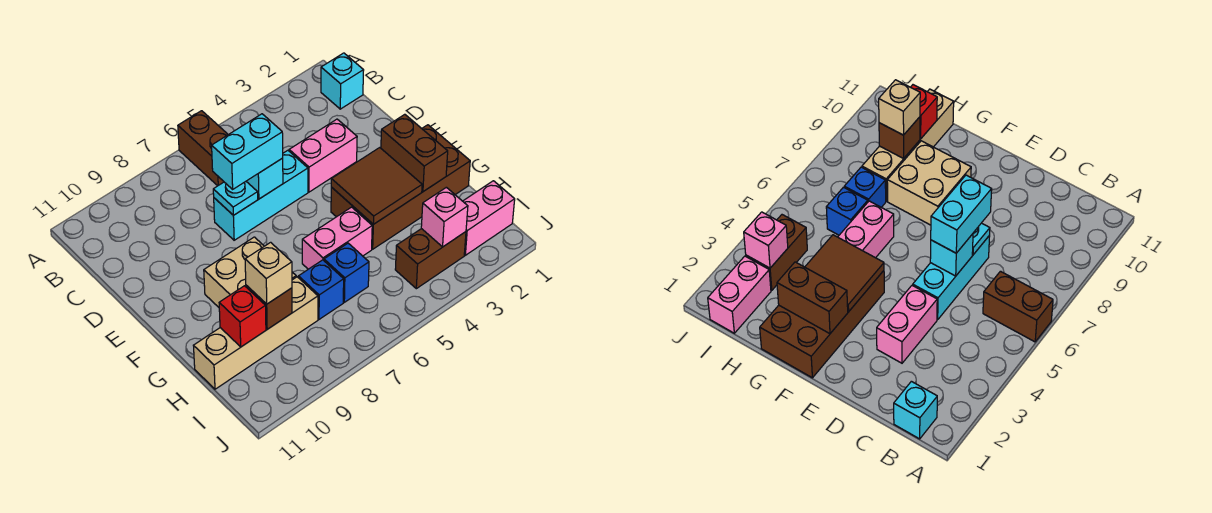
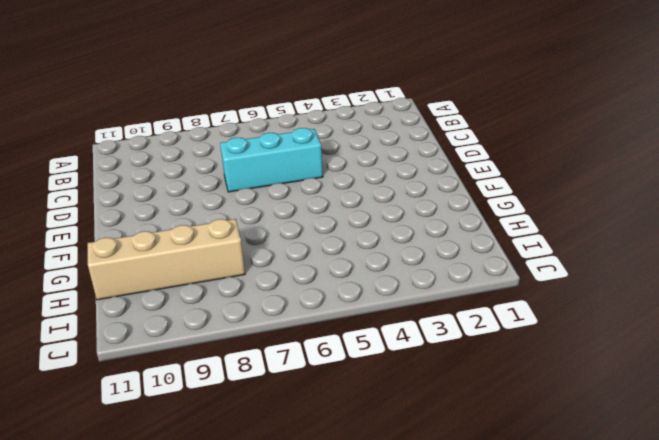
none -> brown brick A6:B6 level 1
none -> cyan brick B1 level 1
none -> pink brick D3:D4 level 1

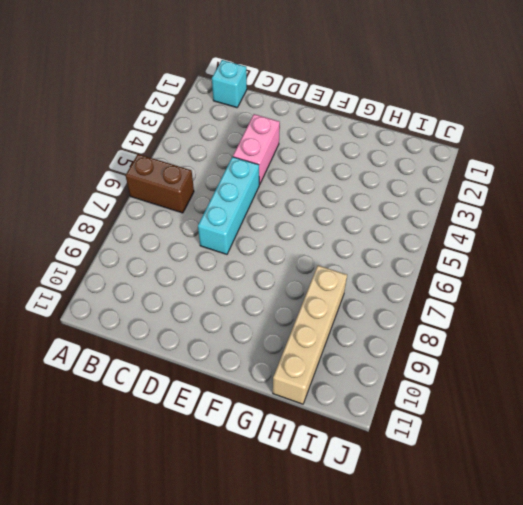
none -> brown brick F1:G4 level 1
none -> tan brick F8:G9 level 1
none -> pink brick G5:G6 level 1

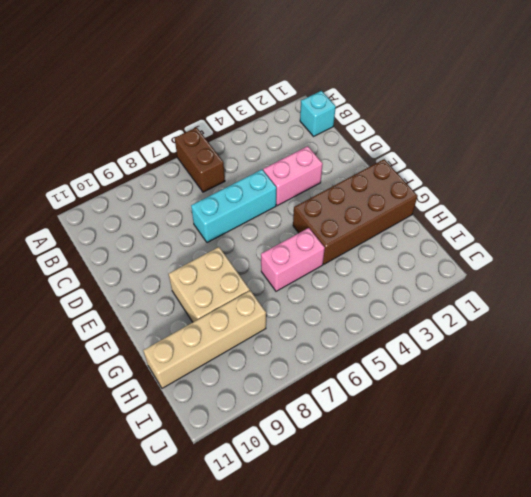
none -> blue brick H6 level 1
none -> blue brick H7 level 1
none -> pink brick I1:I2 level 1

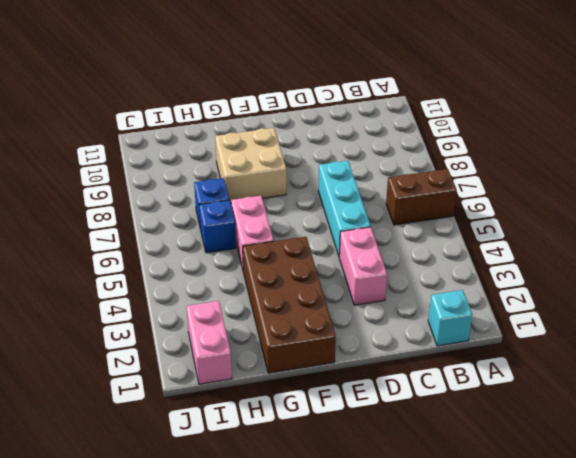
none -> tan brick H8:H11 level 1
none -> brown brick I3:I4 level 1
none -> cyan brick D6 level 2

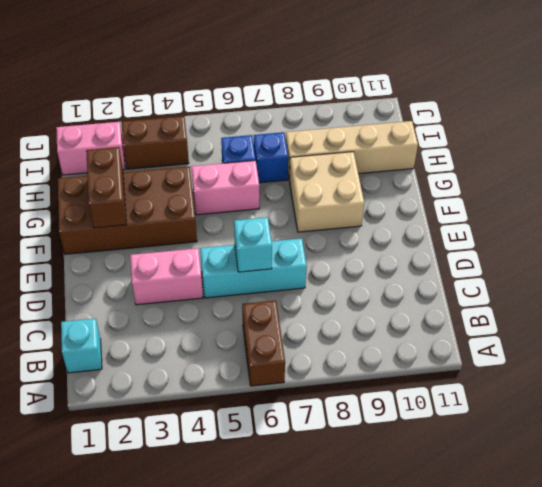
none -> cyan plate D7 level 2
none -> brown tile F3:G4 level 2
none -> brown brick H9 level 2

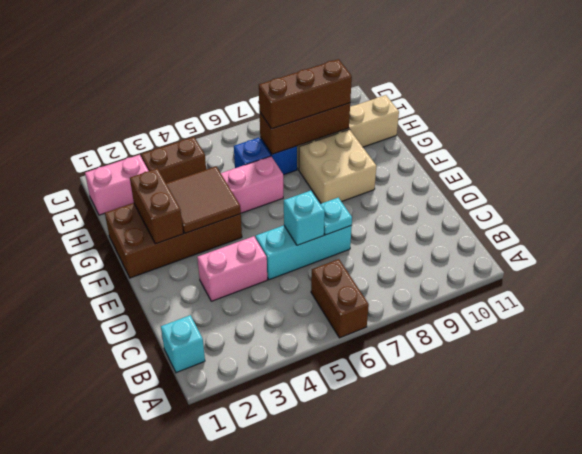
brown brick H7:H9 level 2 -> brown brick H9 level 2
brown brick H7:H9 level 3 -> tan brick H9 level 3
none -> red brick H10 level 2
none -> pink brick I3 level 2
none -> cyan brick D6:D7 level 3

